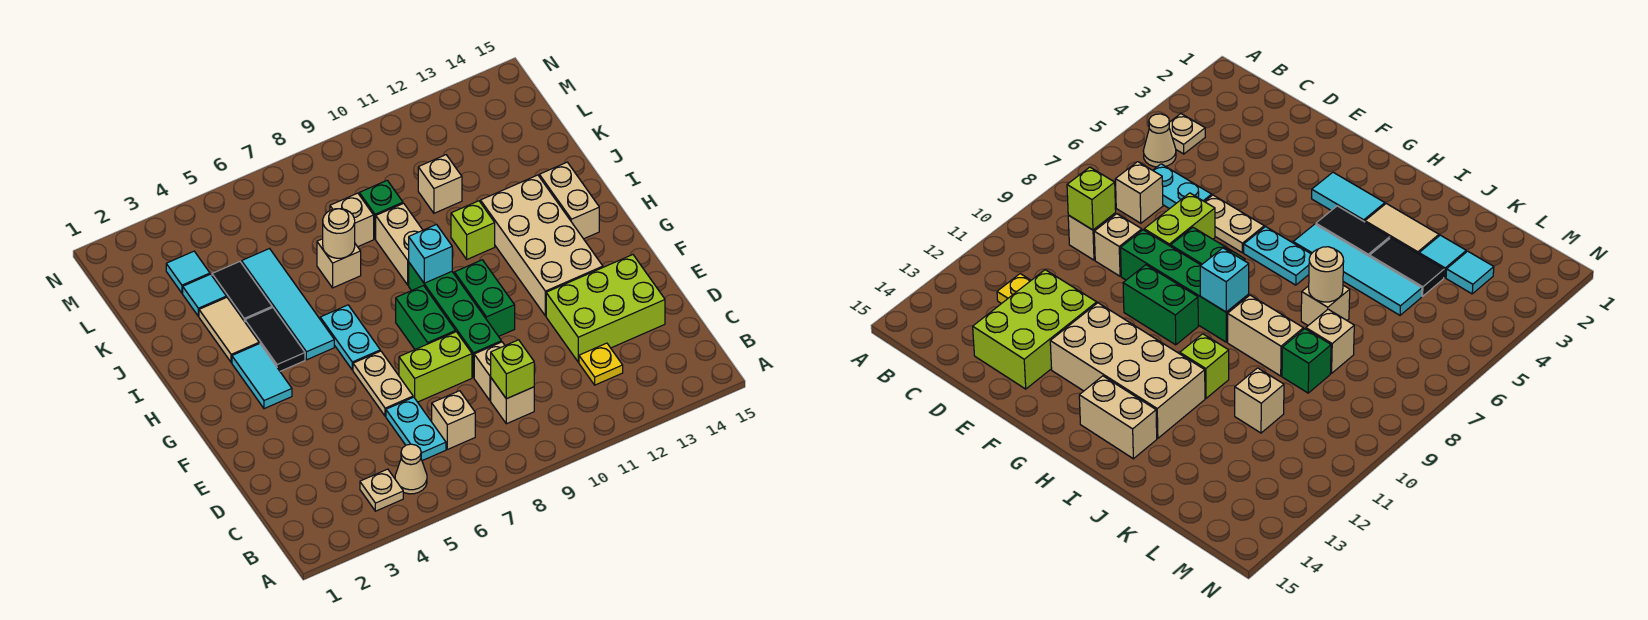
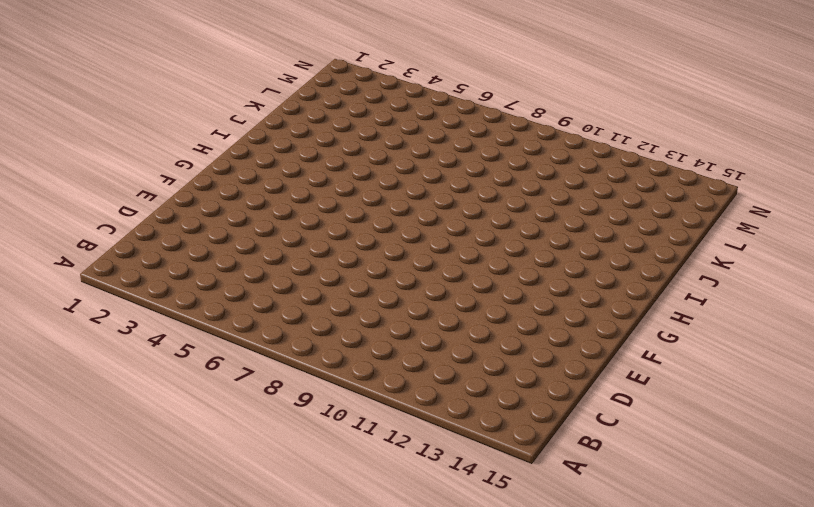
none -> tan plate B4 level 1
none -> tan cone B5 level 1
none -> cyan plate C6:D6 level 1
none -> tan brick C7 level 1

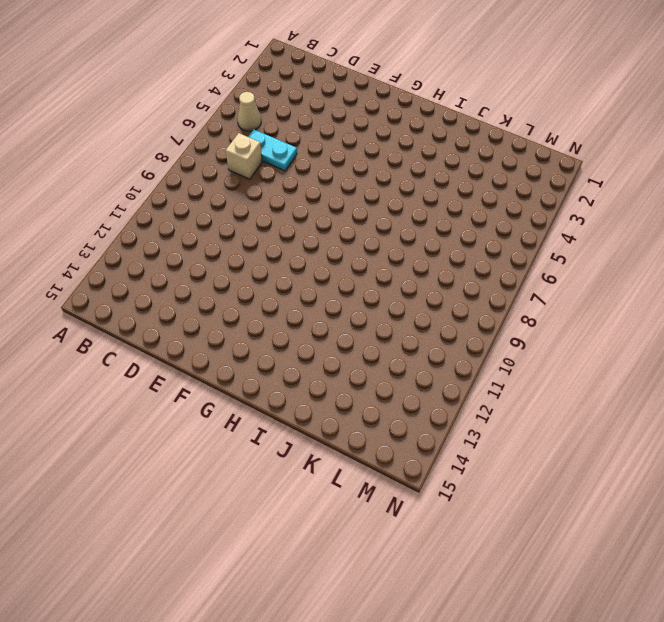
none -> tan plate B4 level 1
none -> tan brick C9 level 1
none -> yellow plate C12 level 1
none -> tan brick D9 level 1

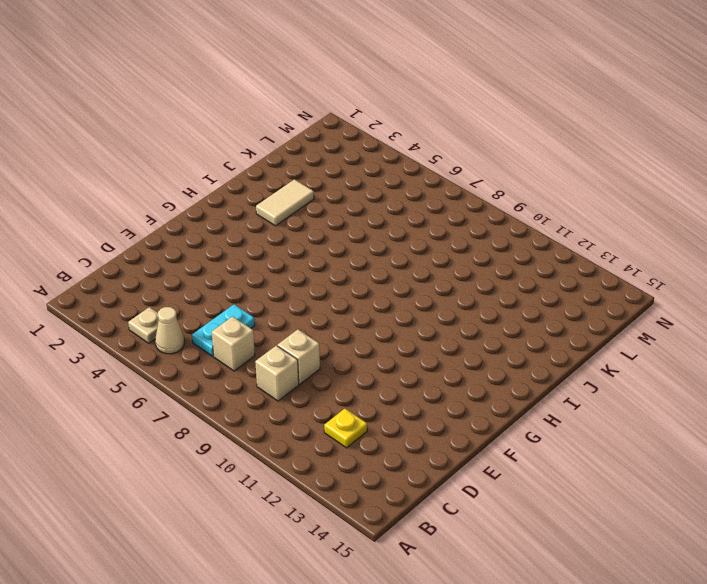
none -> lime brick D12:E14 level 1
none -> tan plate E6:F6 level 1
none -> lime brick E7:E8 level 1
none -> green brick E9:H9 level 1

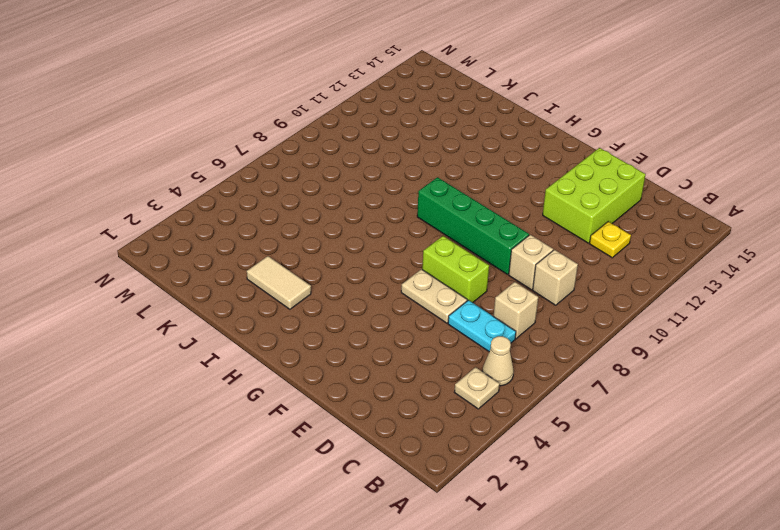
lime brick E7:F7 level 1 -> lime brick E7:E8 level 1
none -> green brick F8:G8 level 1
none -> green brick F10:G10 level 1
none -> tan brick F12:I13 level 1
none -> cyan tile G3:H3 level 1

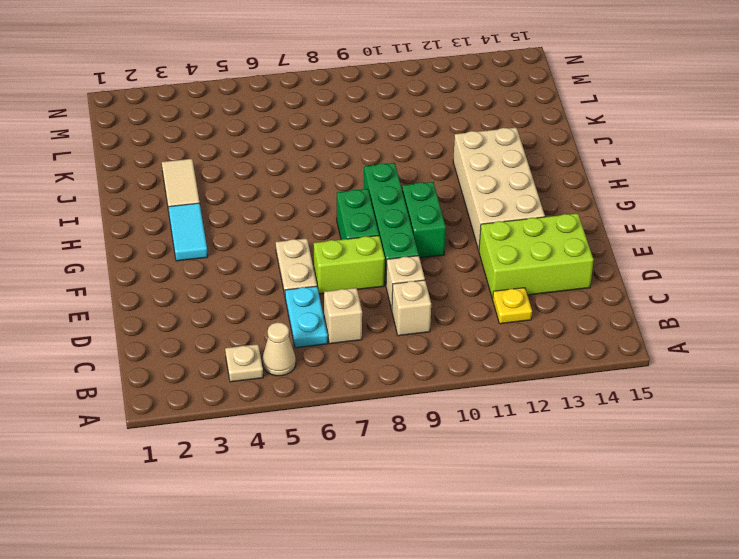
none -> cyan plate G6:H6 level 1
none -> black tile H4:I4 level 1
none -> cyan tile H5:K5 level 1
none -> tan brick H14:I14 level 1

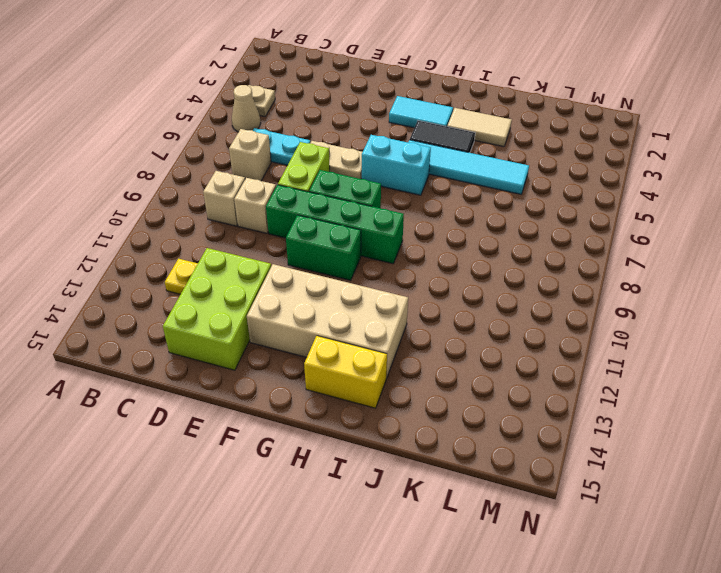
cyan brick G6:H6 level 1 -> cyan plate G6:H6 level 1
yellow brick H14:I14 level 1 -> tan brick H14:I14 level 1
none -> tan brick I9:J9 level 1
none -> lime brick I11 level 1
none -> black tile J4:K4 level 1
none -> tan brick J7 level 1

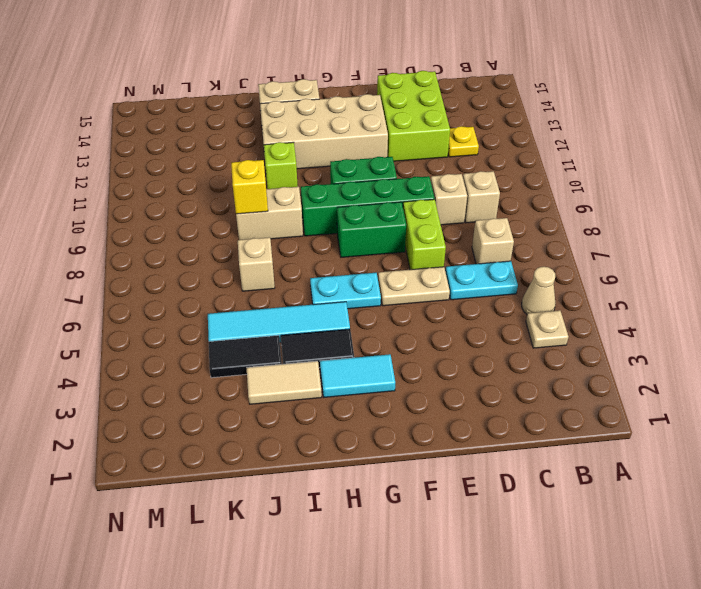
yellow brick J9 level 2 -> none
none -> cyan tile K3 level 1
none -> tan brick K8 level 1
none -> green brick K9 level 1
none -> tan brick K11 level 1

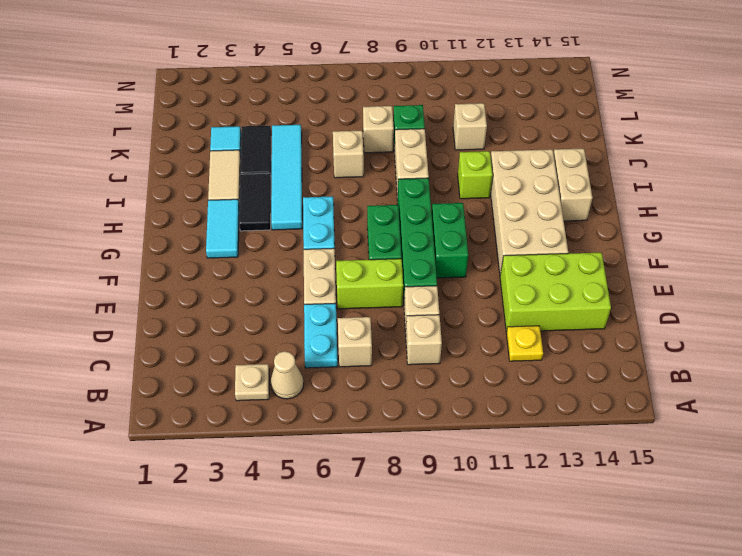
none -> cyan tile L3 level 1
none -> lime brick C9 level 2
none -> cyan brick H9 level 2
none -> tan round brick J7 level 2

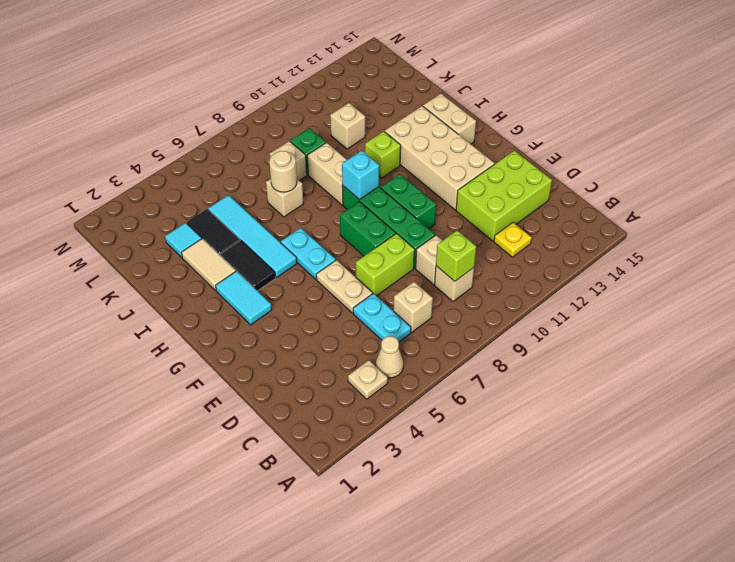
none -> cyan tile L3 level 1

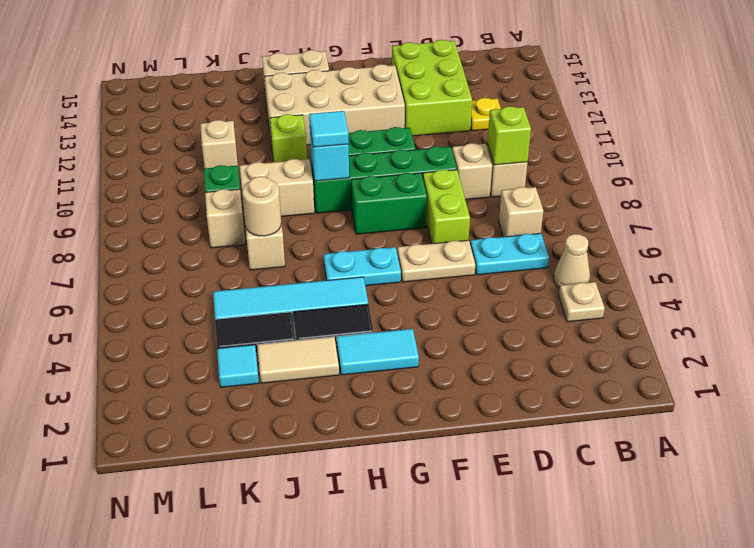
cyan tile H9 level 3 -> cyan tile L3 level 1

